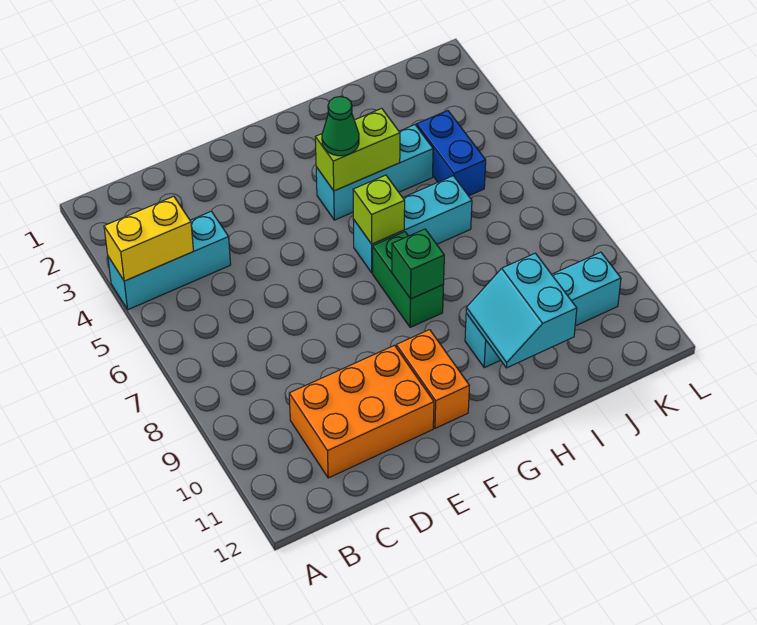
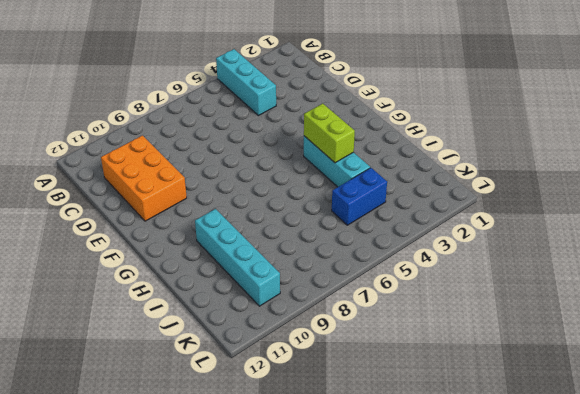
none -> orange brick F10:F11 level 1
none -> cyan brick G6:I6 level 1
none -> green brick G7:G8 level 1

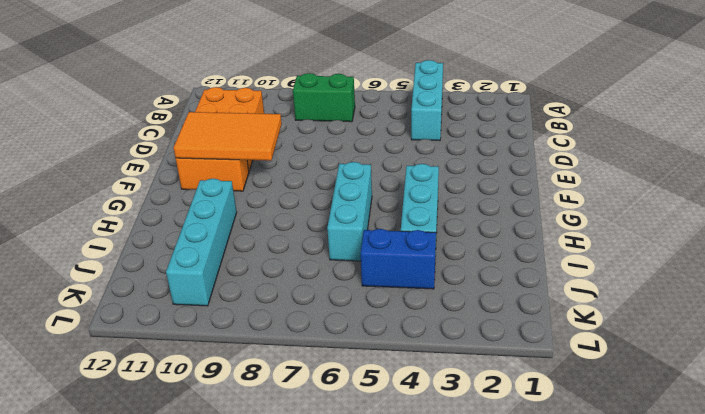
green brick B7:B8 level 1 -> green brick G7:G8 level 1
orange tile E9:F11 level 2 -> none
none -> yellow brick A4:B4 level 2
none -> lime brick G4:H4 level 2
none -> lime brick G6 level 2

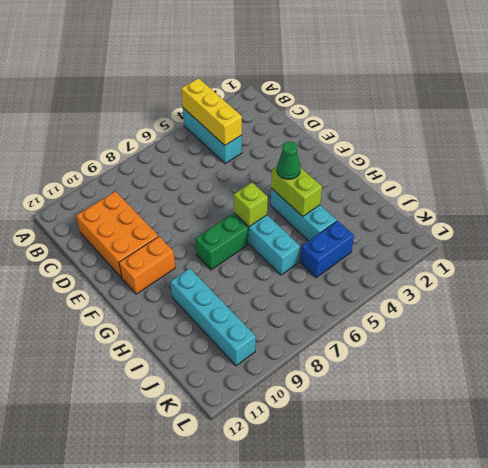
yellow brick A4:C4 level 2 -> yellow brick A4:B4 level 2
none -> green brick G8 level 2
none -> cyan slope H10:I11 level 2 top I

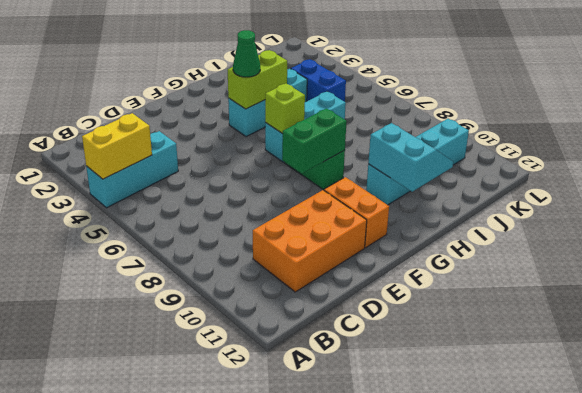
green brick F8:G8 level 2 -> green brick G8 level 2
cyan slope H10:I11 level 2 top H -> cyan slope H10:I11 level 2 top I

